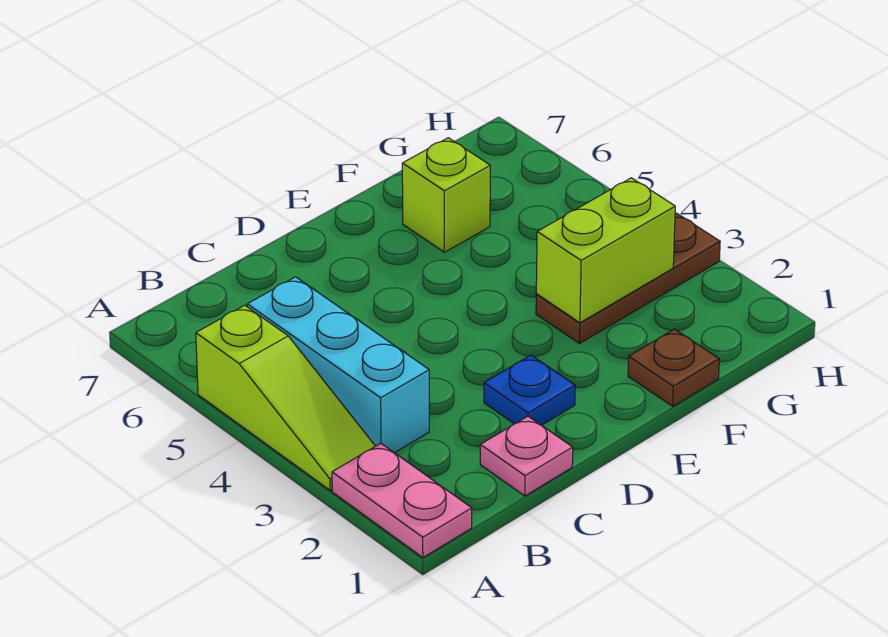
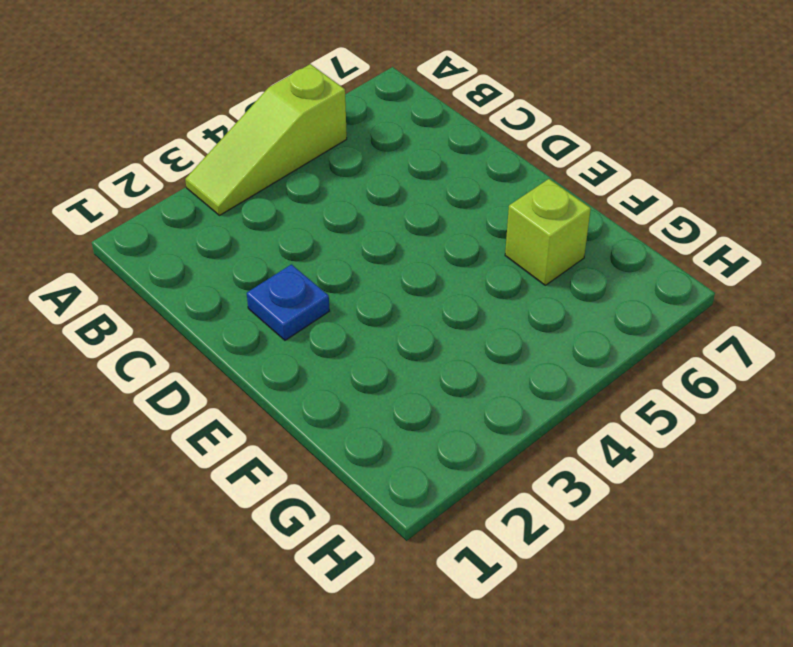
none -> pink plate A1:A2 level 1
none -> cyan brick B3:B5 level 1

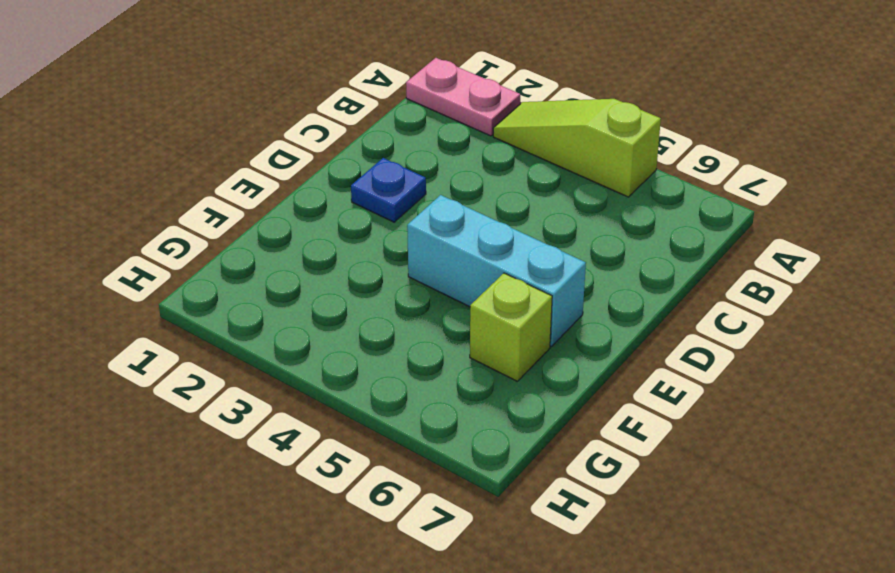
cyan brick E4:E6 level 1 -> cyan brick B3:B5 level 1
none -> pink plate C1 level 1
none -> brown plate F1 level 1

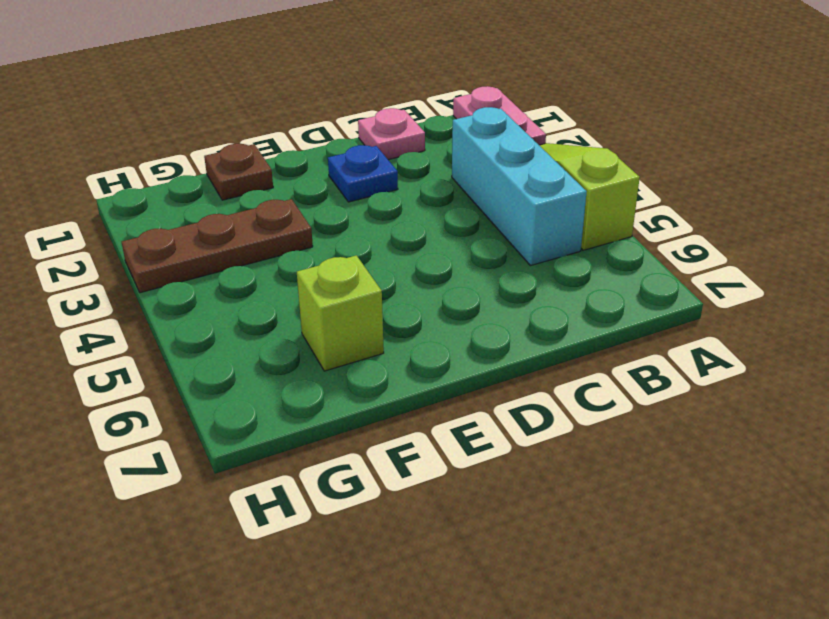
none -> lime brick F3:G3 level 2

